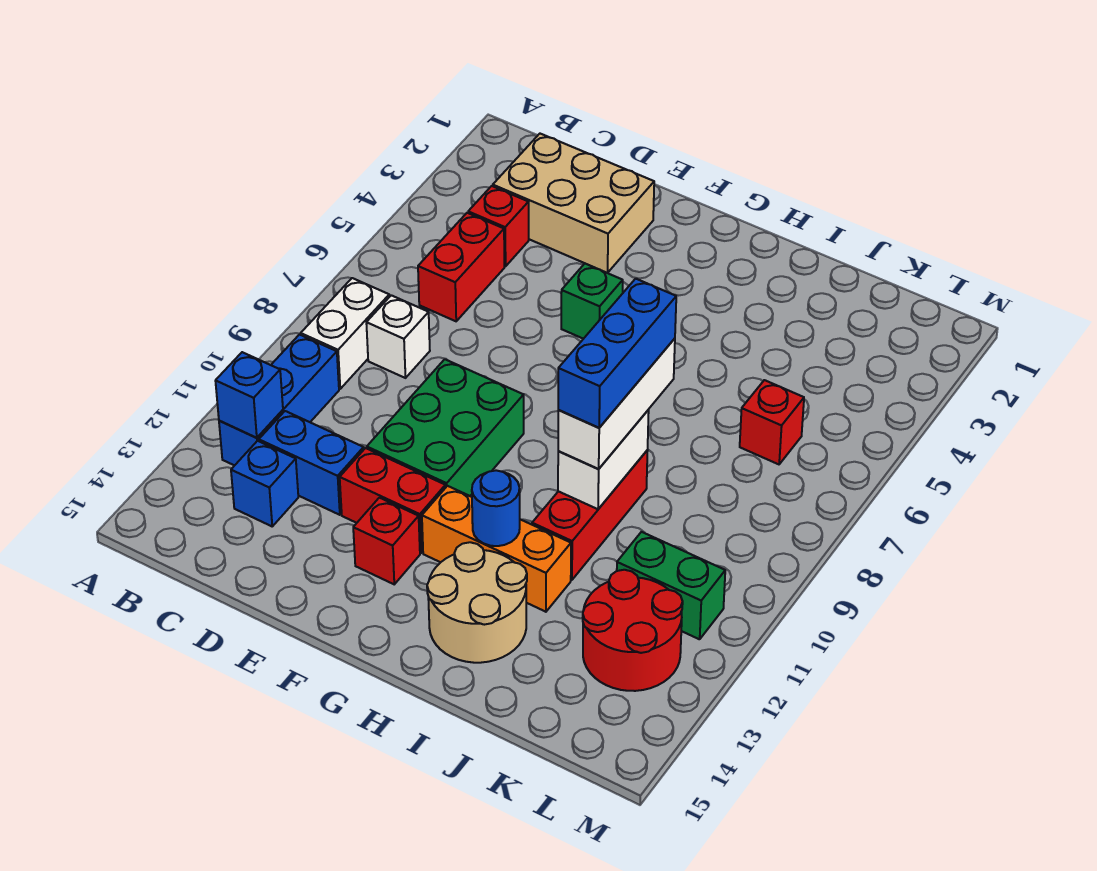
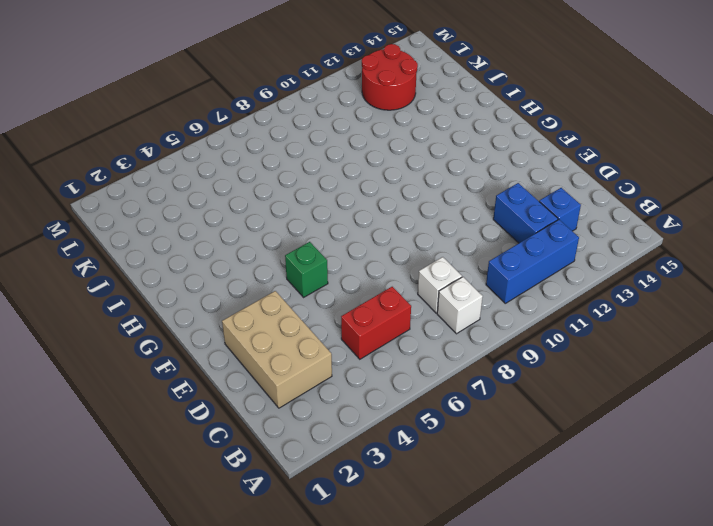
white brick B8 level 1 -> white brick B8:B9 level 1
none -> red brick C4 level 1
none -> green brick E9:F11 level 1
none -> red brick E12:F12 level 1

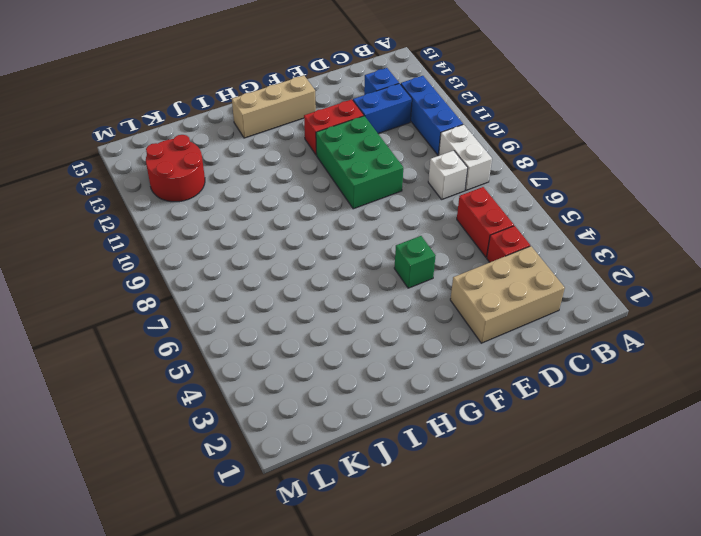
tan brick F14:H14 level 1 -> tan round brick H13:I14 level 1
none -> red brick F13 level 1
none -> orange brick G12:I12 level 1
none -> red brick I9:I11 level 1

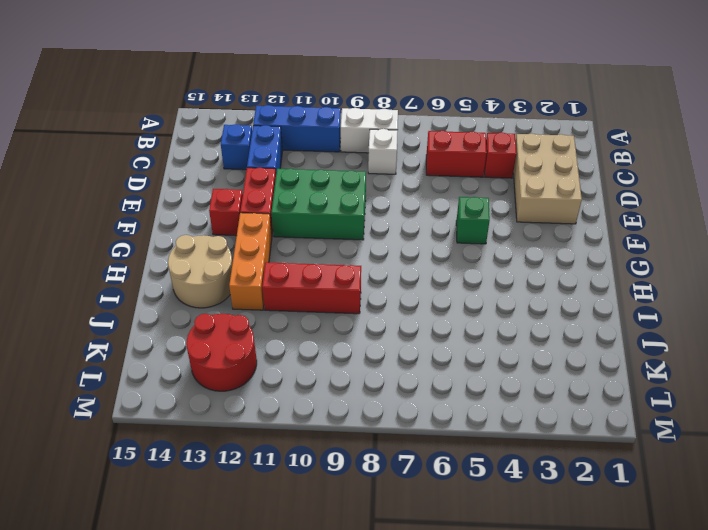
none -> red brick K6 level 1
none -> green brick K11:L11 level 1
none -> blue brick B12 level 2

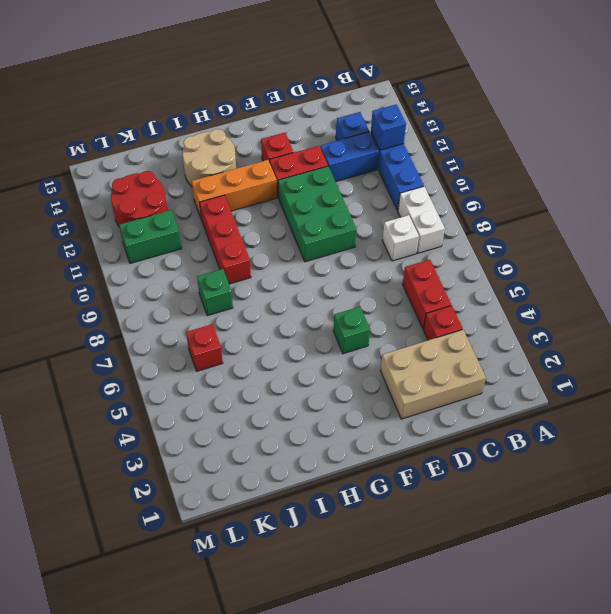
green brick J8 level 1 -> none
none -> blue round brick H12 level 2
none -> white brick I9:I10 level 2
none -> white brick I8:I10 level 3

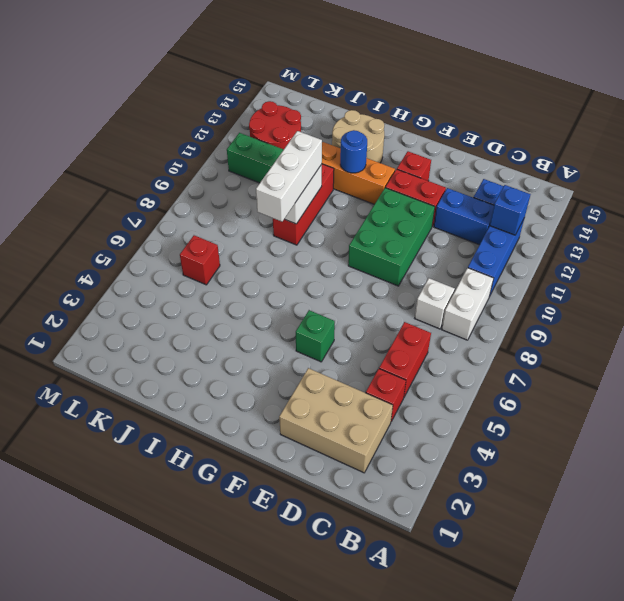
none -> blue brick I8:I10 level 4

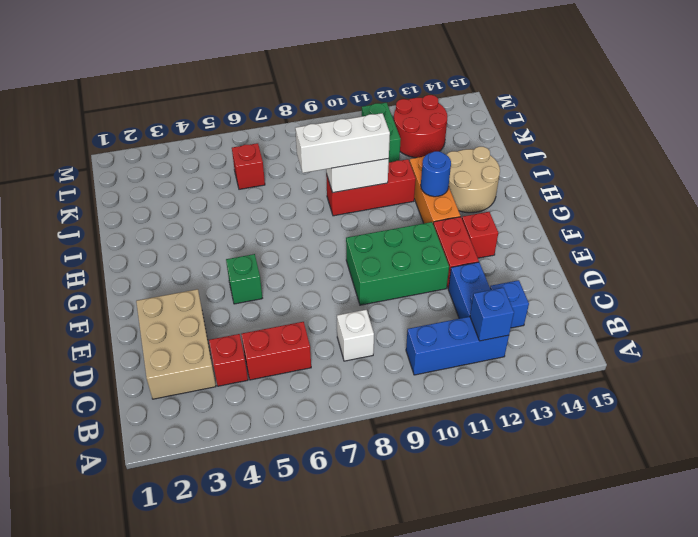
none -> white brick B8:B9 level 1
none -> blue brick I8:I10 level 4

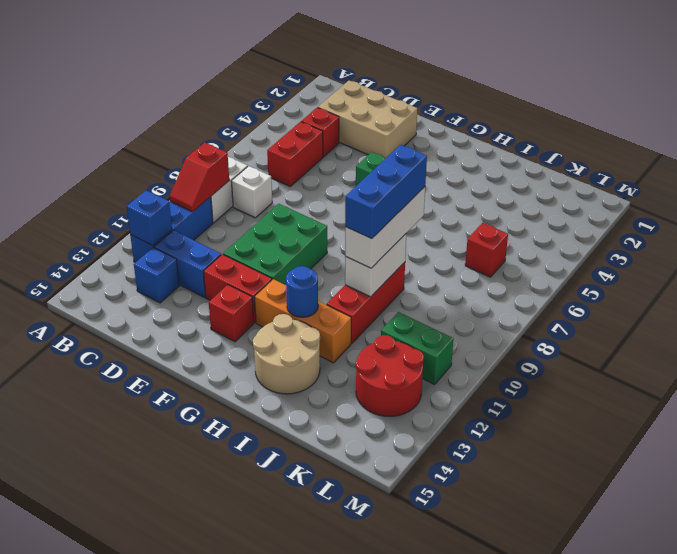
red slope B9:B10 level 2 top 9 -> none

